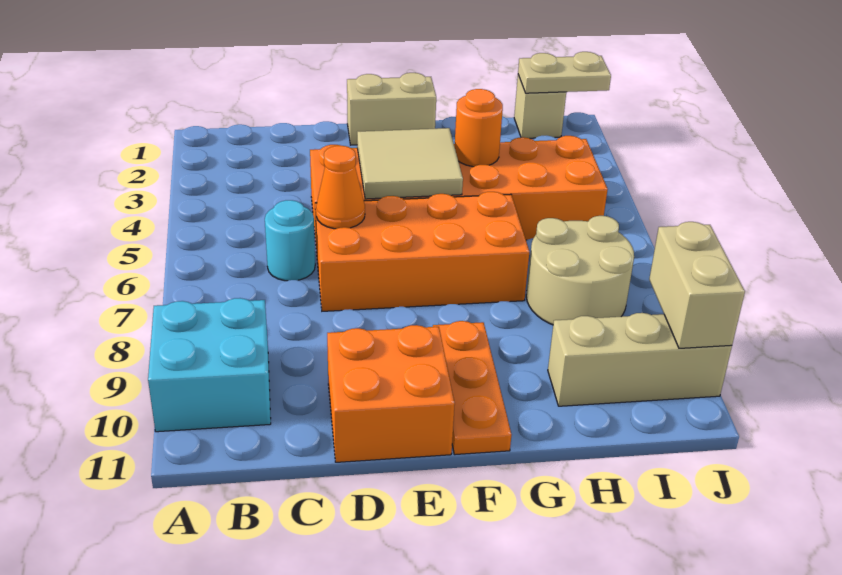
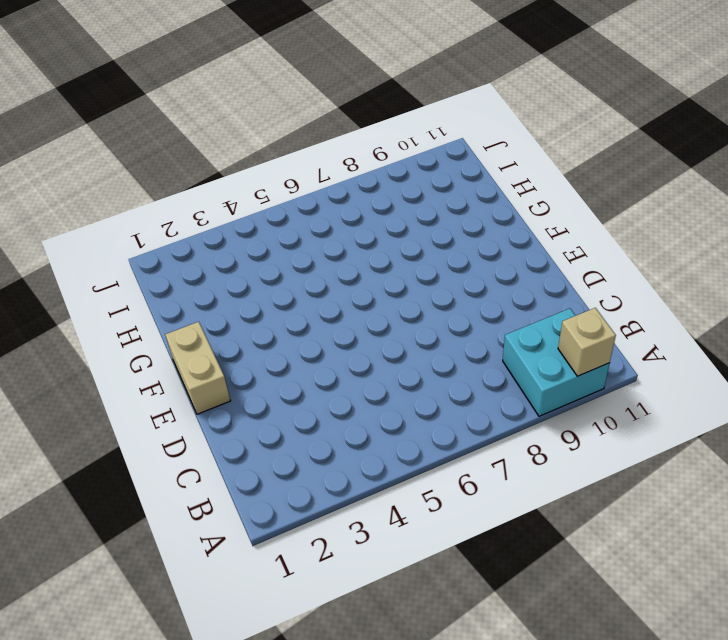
tan brick A10 level 2 -> tan brick I1 level 1
none -> cyan round brick C6 level 1
none -> orange brick D4:I5 level 1
none -> orange brick D6:G7 level 1

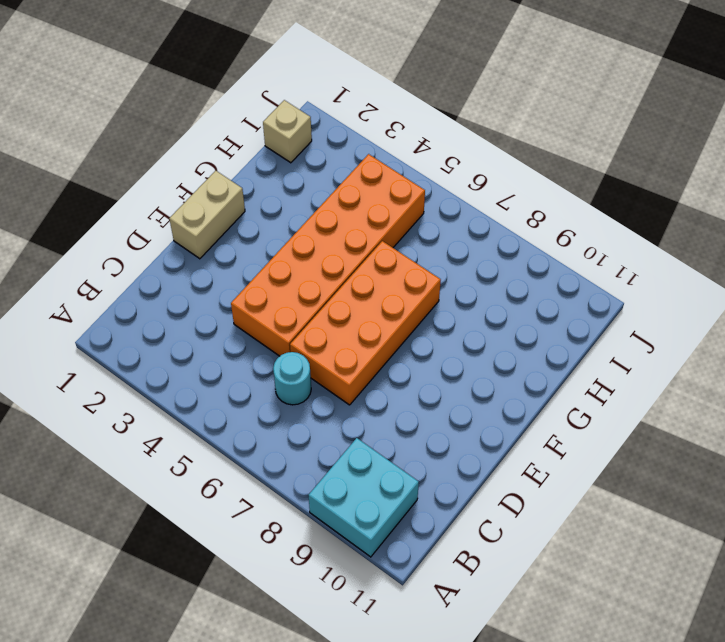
none -> orange brick D10:E11 level 1
none -> orange plate F9:F11 level 1
none -> tan round brick H7:I8 level 1

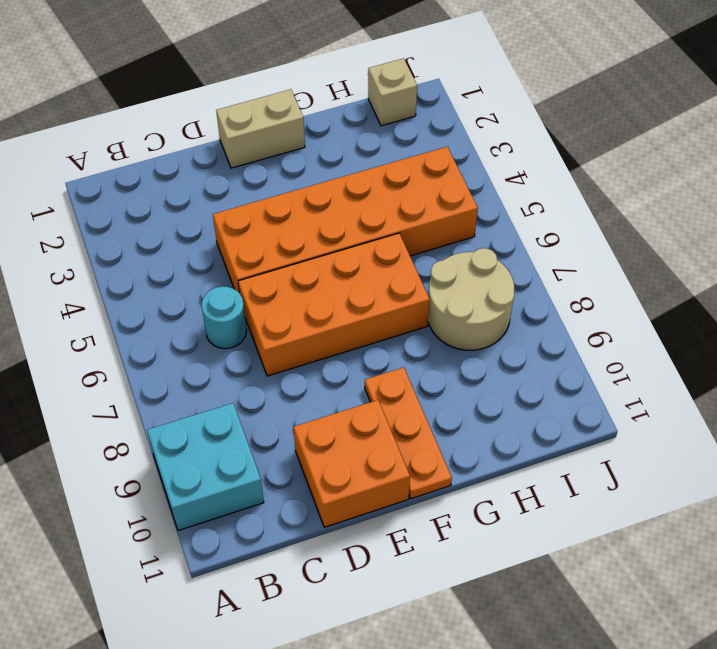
none -> tan brick H10:J10 level 1
none -> orange cone D6 level 2
none -> tan tile E4:F5 level 2

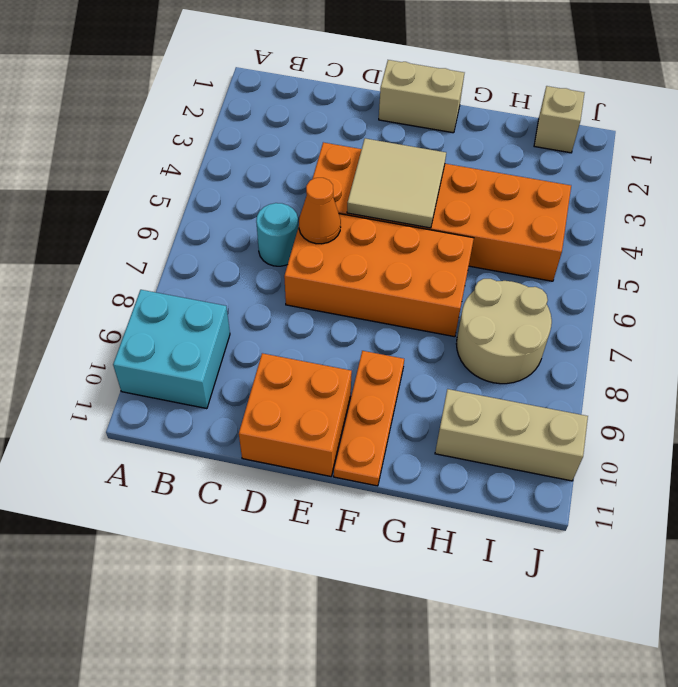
none -> orange round brick G4 level 2
none -> tan plate I1:J1 level 2
none -> tan brick J9:J10 level 2

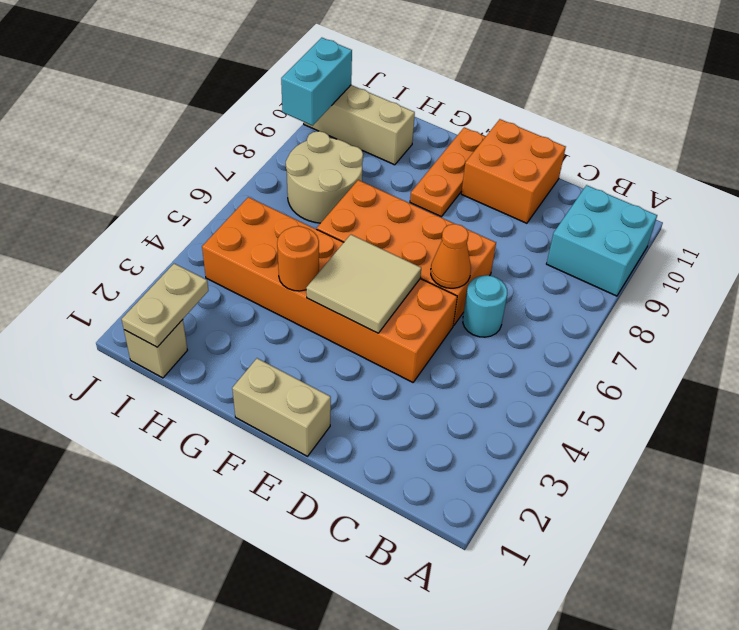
tan plate I1:I2 level 2 -> tan plate I1:J1 level 2
cyan brick J9:J10 level 2 -> tan brick J9:J10 level 2

